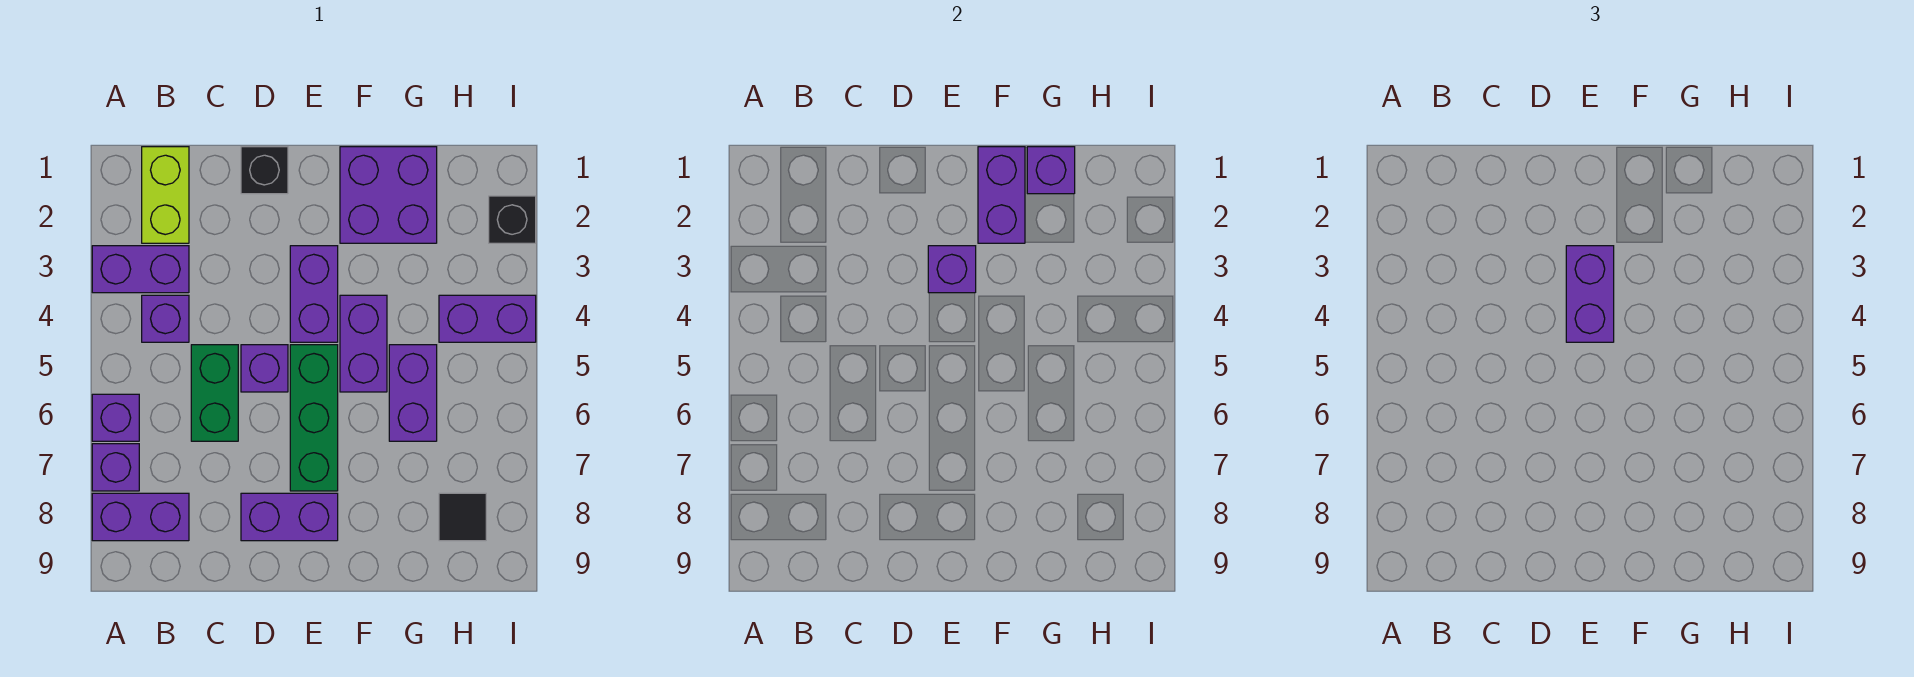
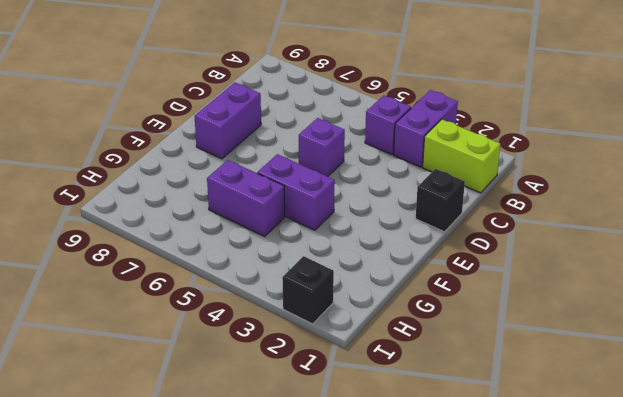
none -> purple brick A6 level 1
none -> purple brick A7 level 1
none -> purple brick A8:B8 level 1

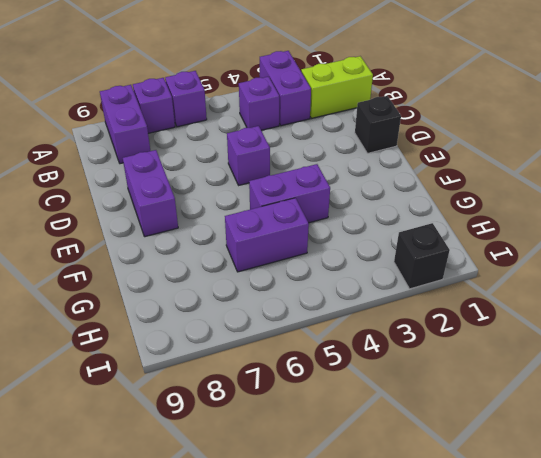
none -> green brick C5:C6 level 1
none -> purple brick E3:E4 level 1
none -> green brick E5:E7 level 1

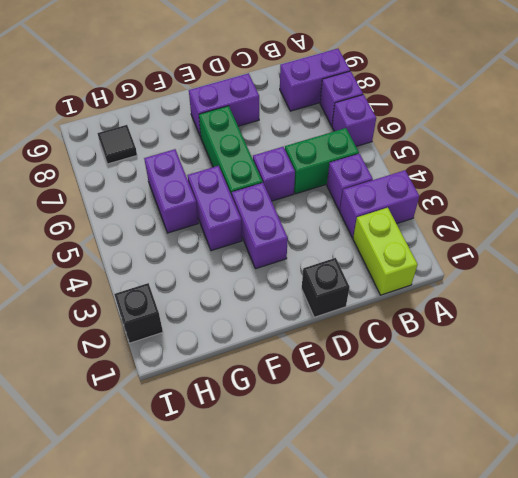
green brick B5:C5 level 1 -> green brick C5:C6 level 1
none -> purple brick F1:G2 level 1
none -> purple brick H4:I4 level 1
none -> purple brick E3 level 2

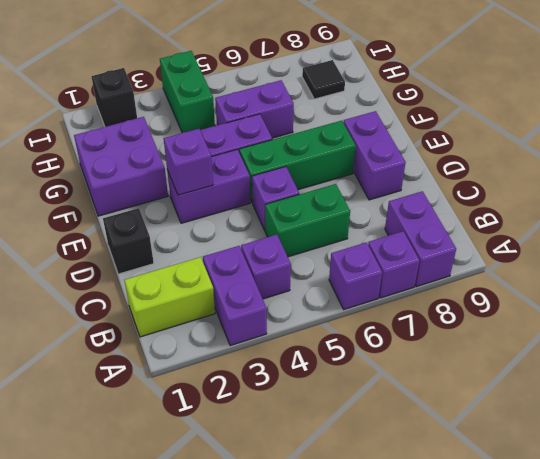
green brick H4:I4 level 1 -> purple brick H4:I4 level 1
none -> purple brick F1:F2 level 2
none -> purple brick G1 level 2
none -> purple brick E3:E4 level 3

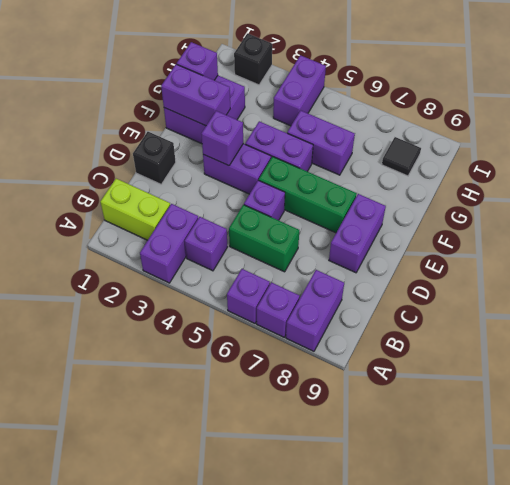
none -> purple brick E3:E4 level 3

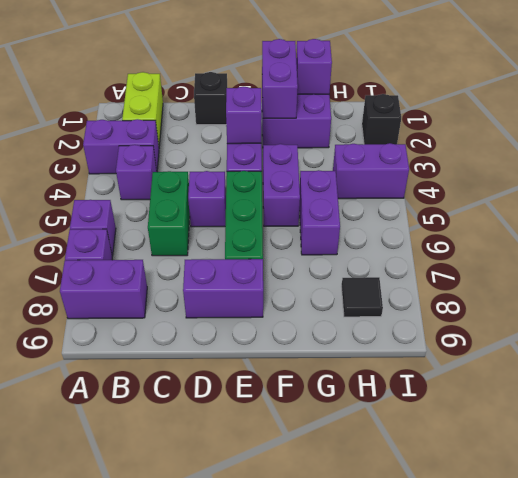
none -> purple brick E3:E4 level 3

